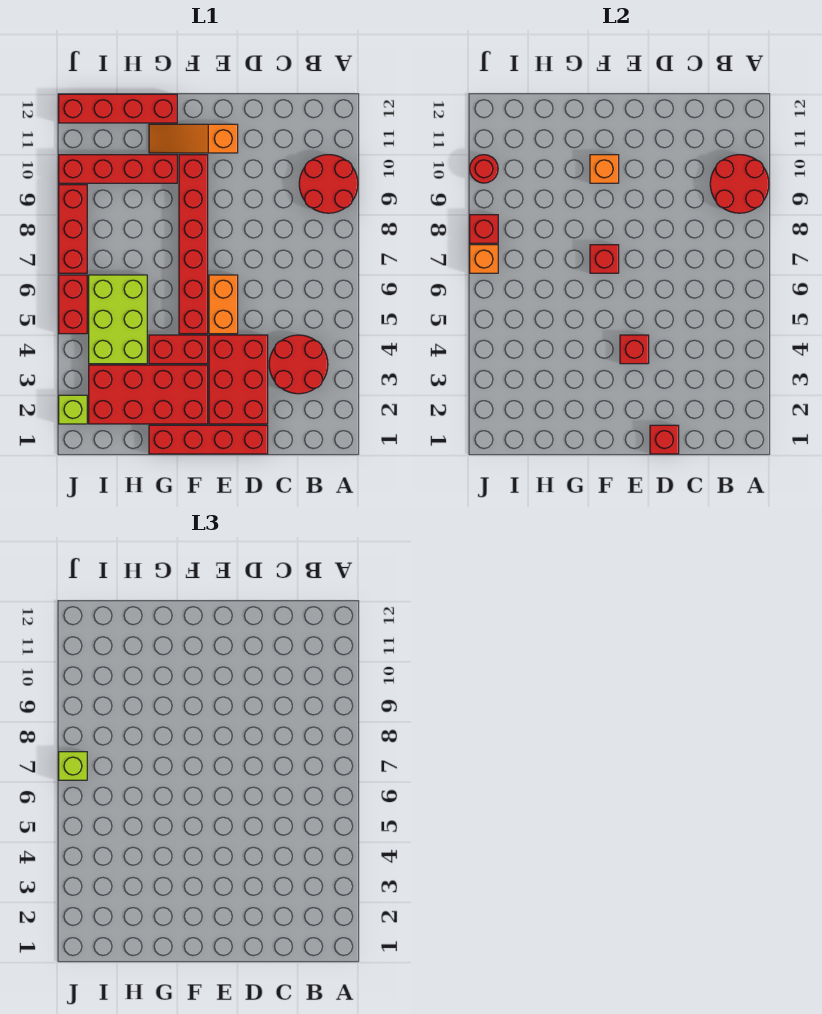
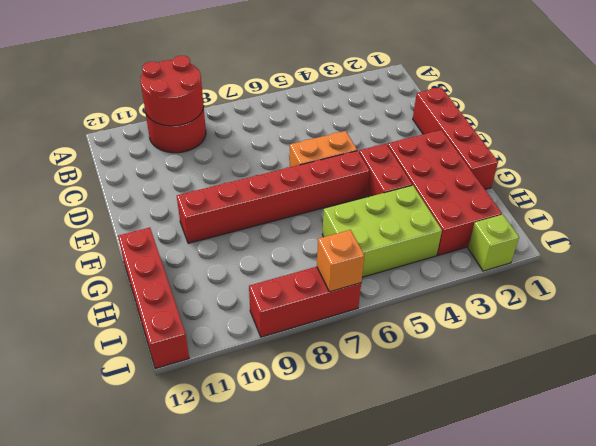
none -> red round brick B3:C4 level 1
none -> red brick D2:E4 level 1
none -> orange slope E11:G11 level 1 top E

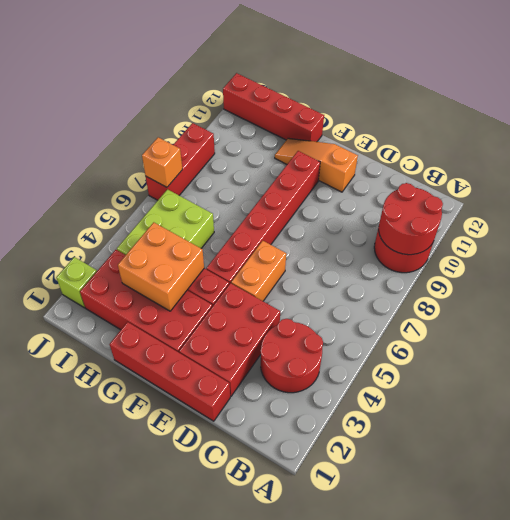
orange brick G3:H4 level 2 -> none
none -> red brick G10:J10 level 1
none -> red brick J5:J6 level 1
none -> red brick D1 level 2

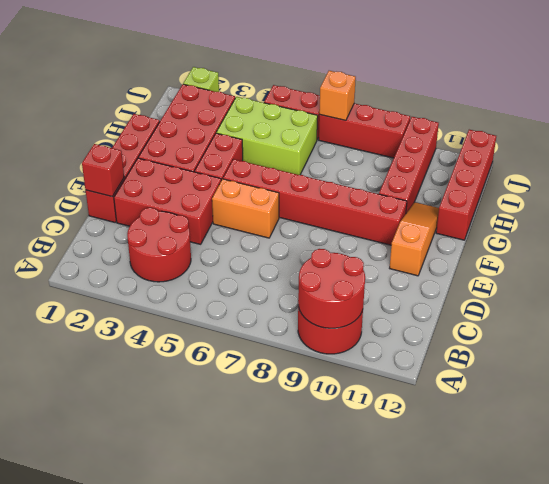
none -> red brick E4 level 2
none -> red brick F7 level 2
none -> orange brick F10 level 2

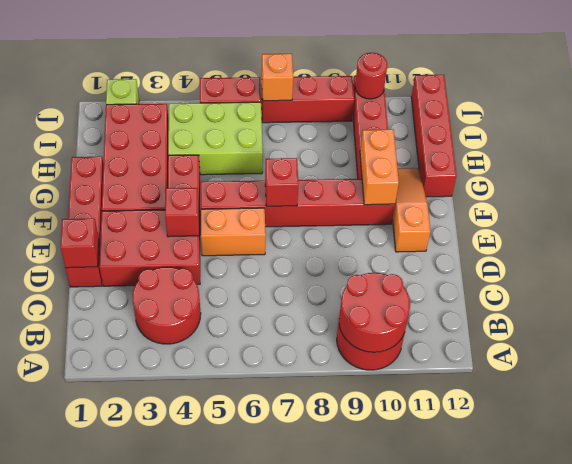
orange brick F10:G10 level 2 -> orange brick F10 level 2
none -> red brick J8 level 2
none -> lime brick J7 level 3

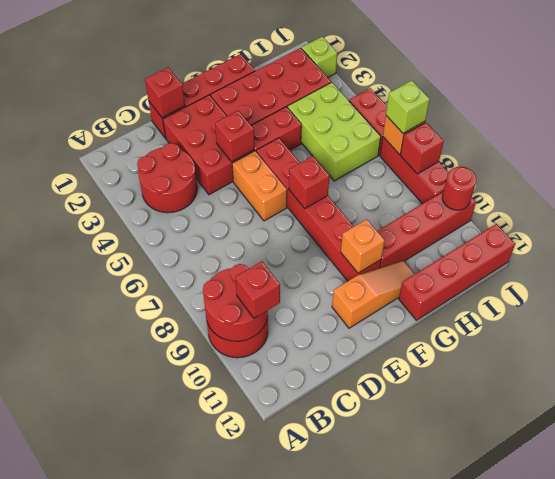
red brick B10 level 3 -> none

